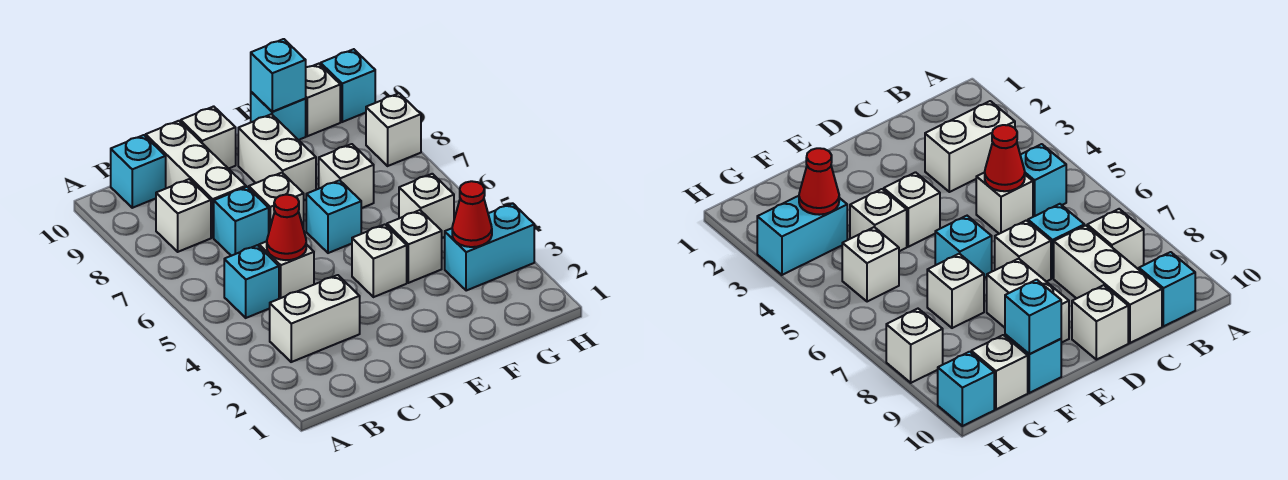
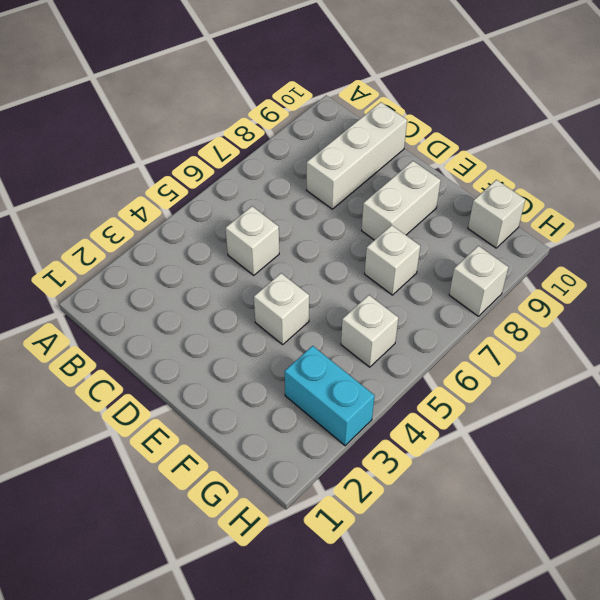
none -> white brick B3:C3 level 1
none -> cyan brick B5 level 1
none -> white brick B8 level 1

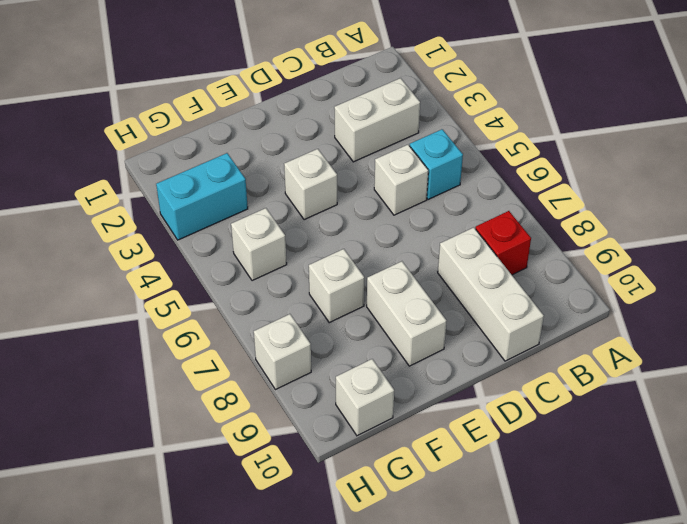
red brick B8 level 1 -> white brick B8 level 1
none -> cyan brick B10 level 1
none -> cyan brick C7 level 1
none -> white brick D7 level 1

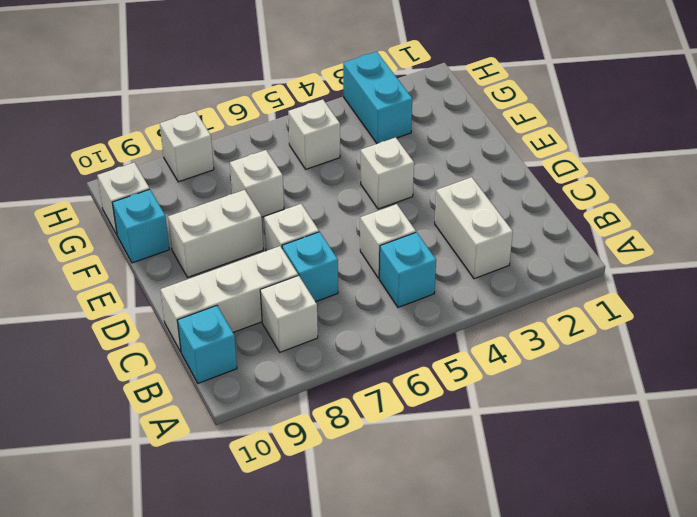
none -> white brick D10 level 1
none -> cyan brick E6 level 1
none -> white brick F4 level 1

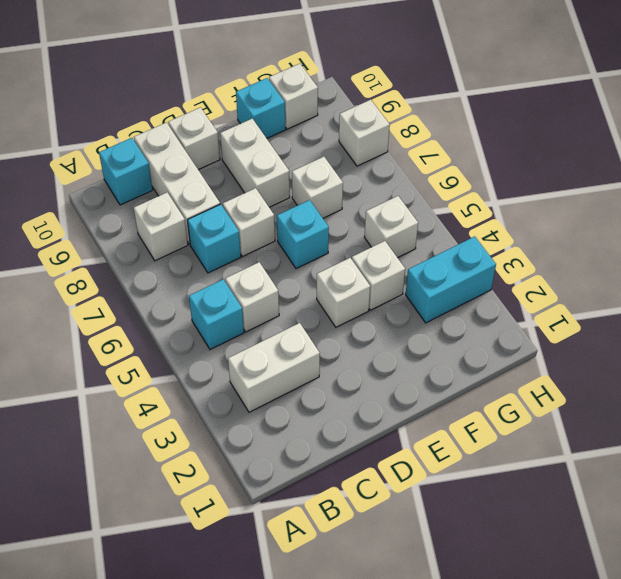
none -> cyan brick H10 level 1
none -> red cone C5 level 2
none -> cyan brick F10 level 2

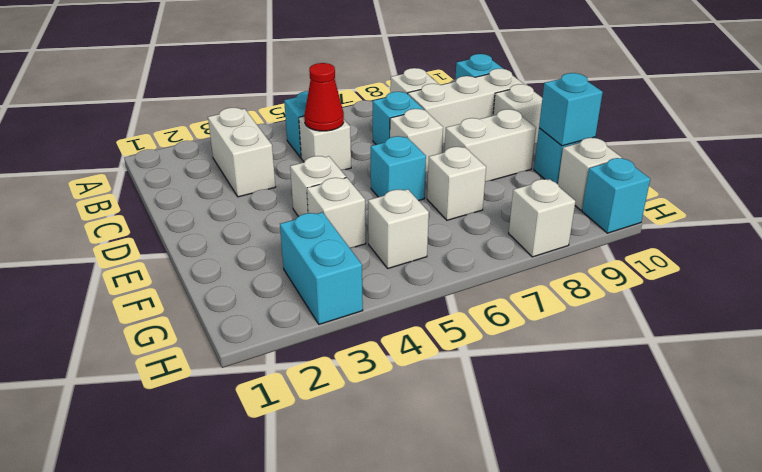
none -> red cone G3 level 2

